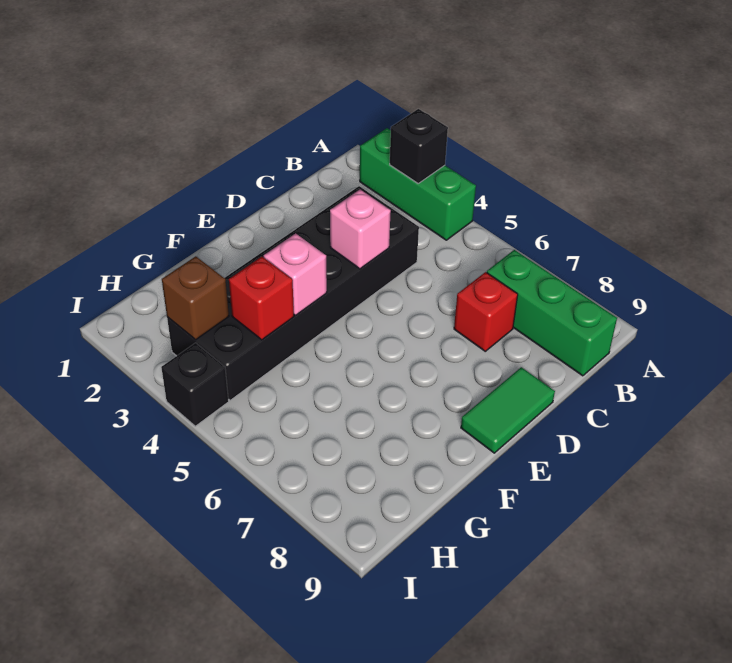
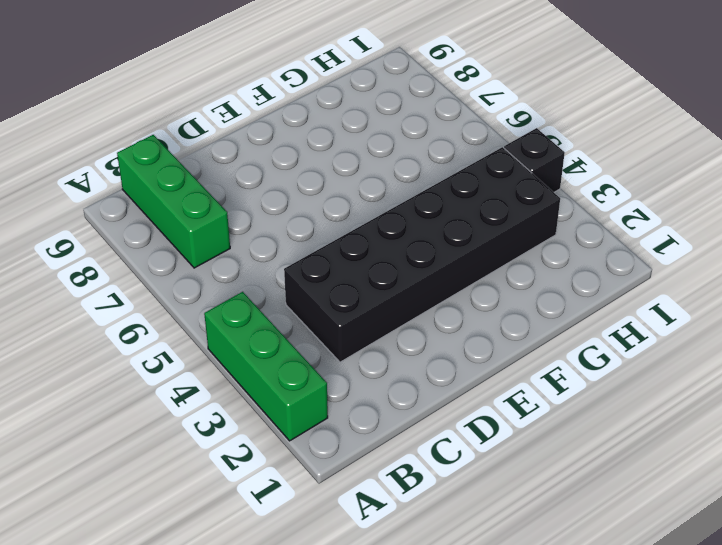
none -> red brick C7 level 1
none -> green tile D9:E9 level 1

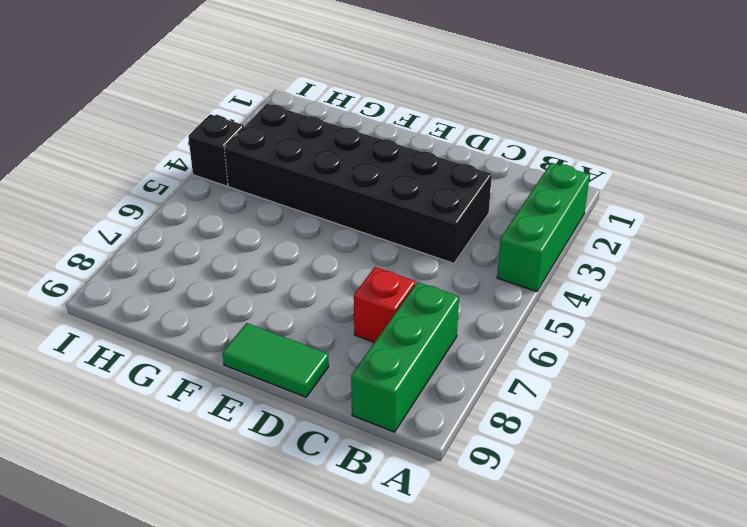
none -> black brick A3 level 2
none -> pink brick D4 level 2

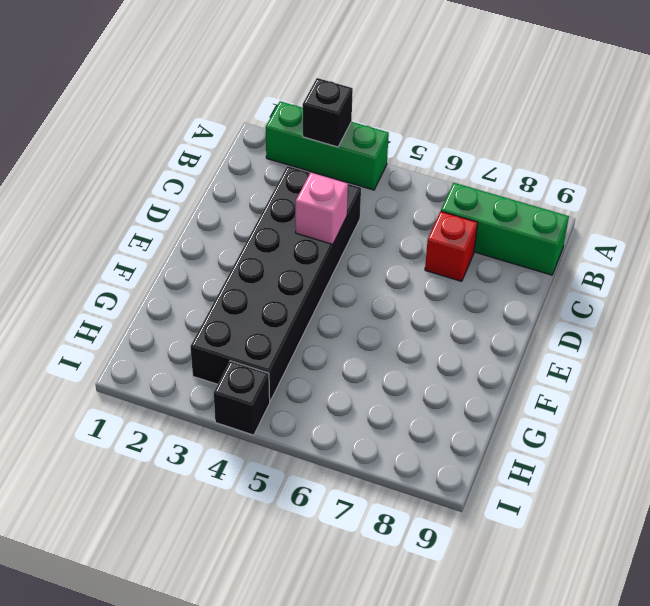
none -> green tile D9:E9 level 1
none -> pink brick F4 level 2

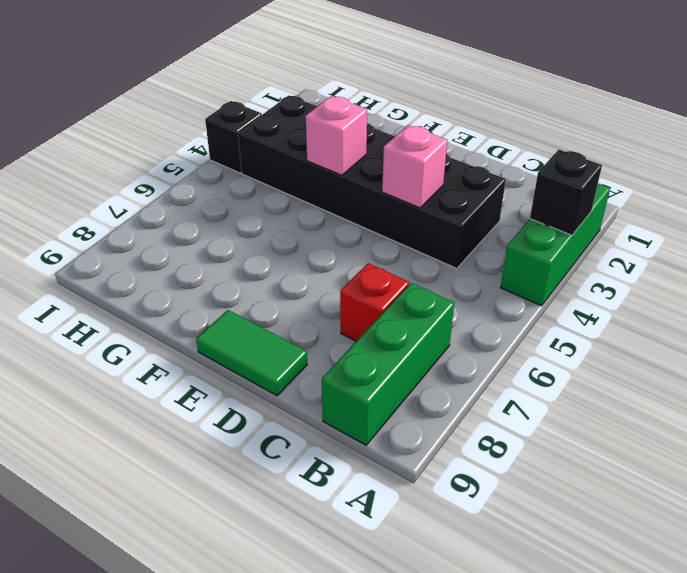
none -> red brick G4 level 2
none -> brown brick H3 level 2

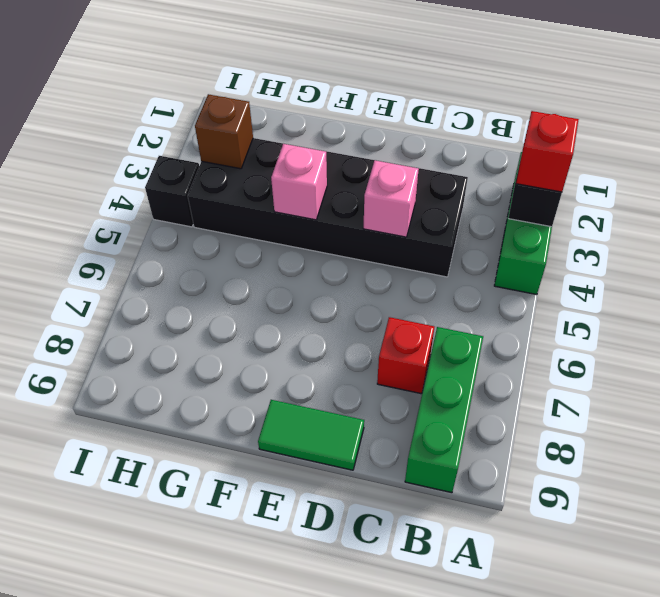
red brick A3 level 3 -> red brick G4 level 2

